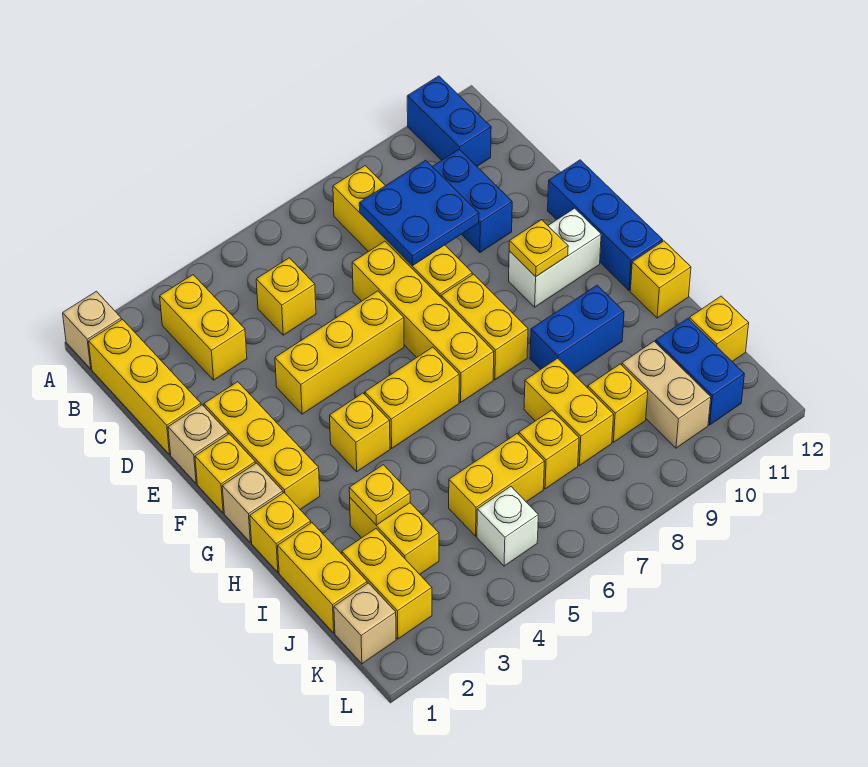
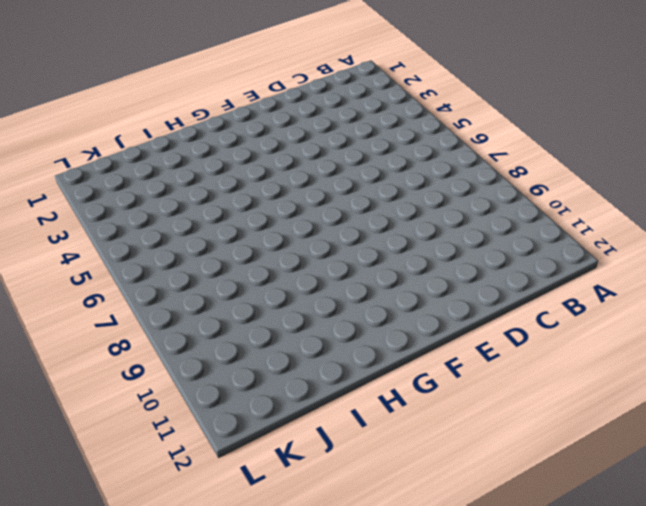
none -> tan brick A1 level 1
none -> blue brick A11:B11 level 1
none -> yellow brick B1:D1 level 1
none -> yellow brick B3:C3 level 1

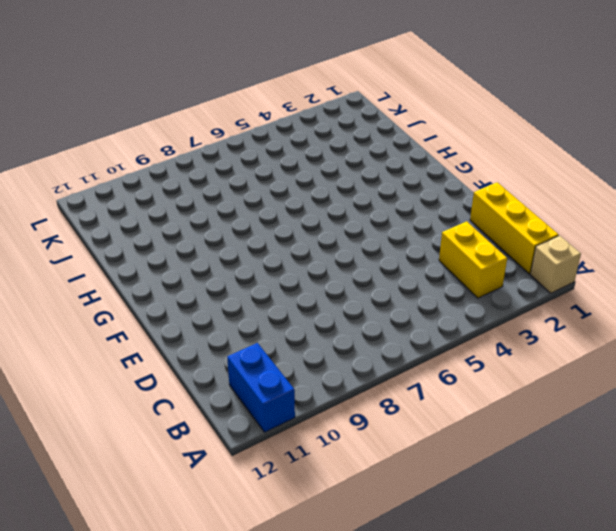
none -> yellow brick B8:E8 level 1
none -> yellow brick C5 level 1
none -> blue brick C10:D10 level 1
none -> yellow brick D7:G7 level 1

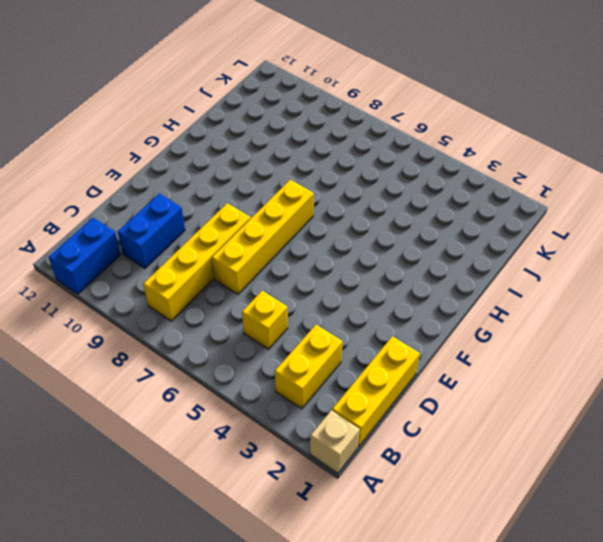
none -> tan brick E1 level 1
none -> yellow brick E2:G2 level 1
none -> yellow brick E4:E6 level 1
none -> blue brick E12:G12 level 1

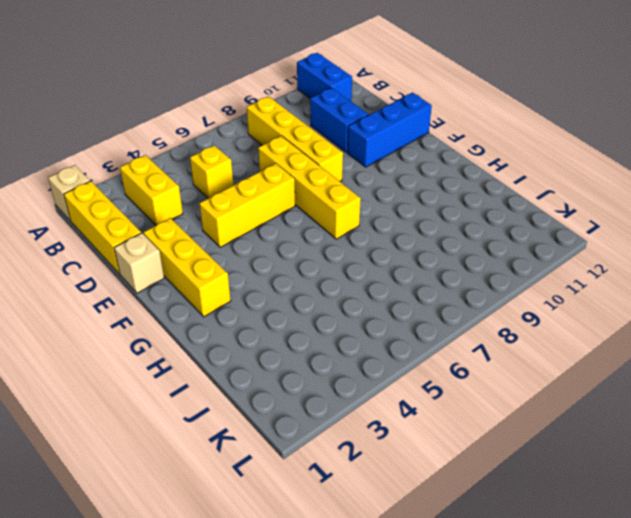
blue brick E10:E12 level 1 -> blue brick E12:G12 level 1
none -> yellow brick F1 level 1
none -> yellow brick F8:G8 level 1
none -> white brick F10:F11 level 1
none -> tan brick G1 level 1

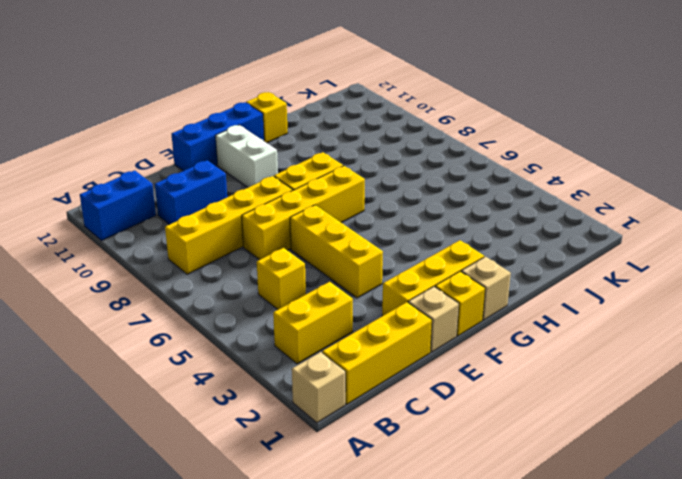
none -> yellow brick G4 level 1
none -> yellow brick G5:G6 level 1
none -> yellow brick H1 level 1
none -> blue brick H9:H10 level 1

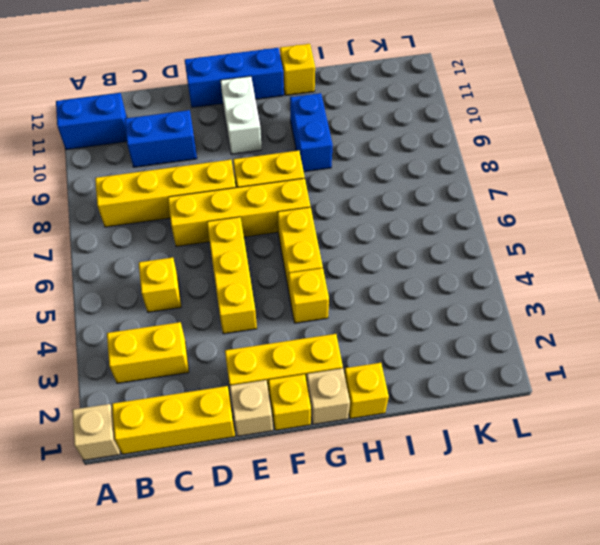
none -> yellow brick I1:J1 level 1
none -> yellow brick I3:J3 level 1
none -> yellow brick I8:J8 level 1
none -> yellow brick J2:K2 level 1

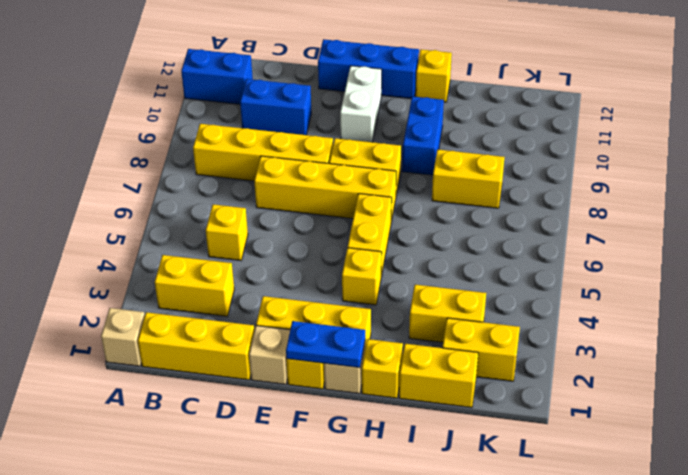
blue plate F1:G1 level 2 -> none
none -> yellow brick E4:E6 level 1
none -> yellow brick J5:J6 level 1
none -> yellow brick J7 level 1
none -> yellow brick J9 level 1

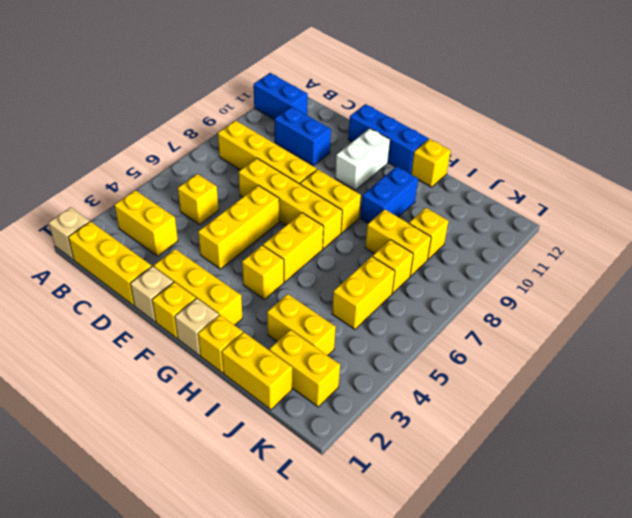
none -> tan brick J10:K10 level 1
none -> blue brick J11:K11 level 1
none -> yellow brick J12 level 1
none -> tan brick K1 level 1

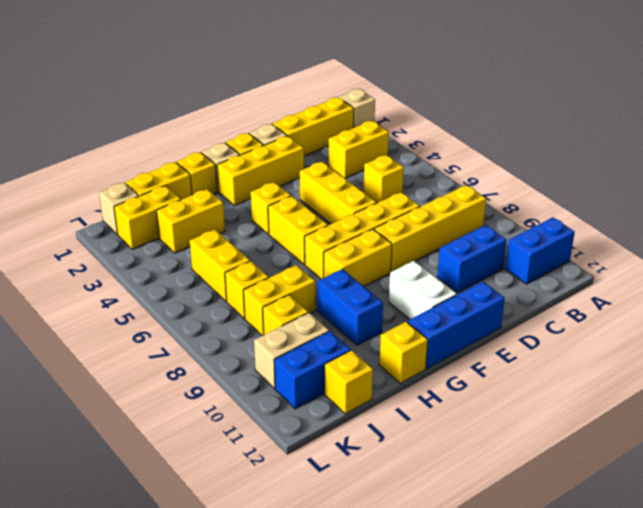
none -> white brick K5 level 1
none -> blue plate C8:D9 level 2
none -> yellow plate F10 level 2
none -> yellow plate I3 level 2

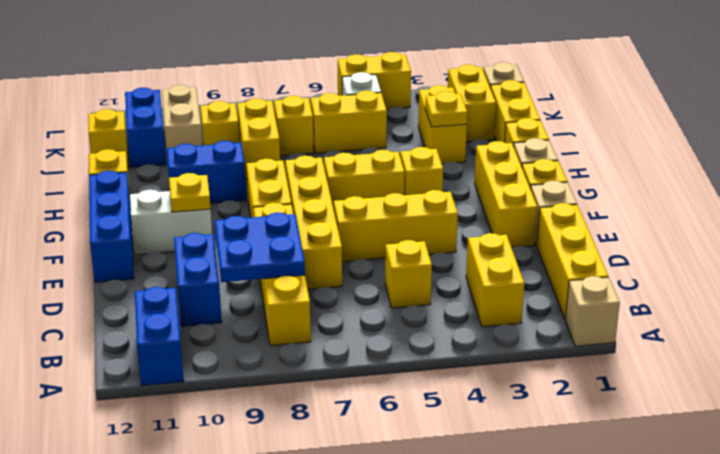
yellow brick L4:L5 level 1 -> none

